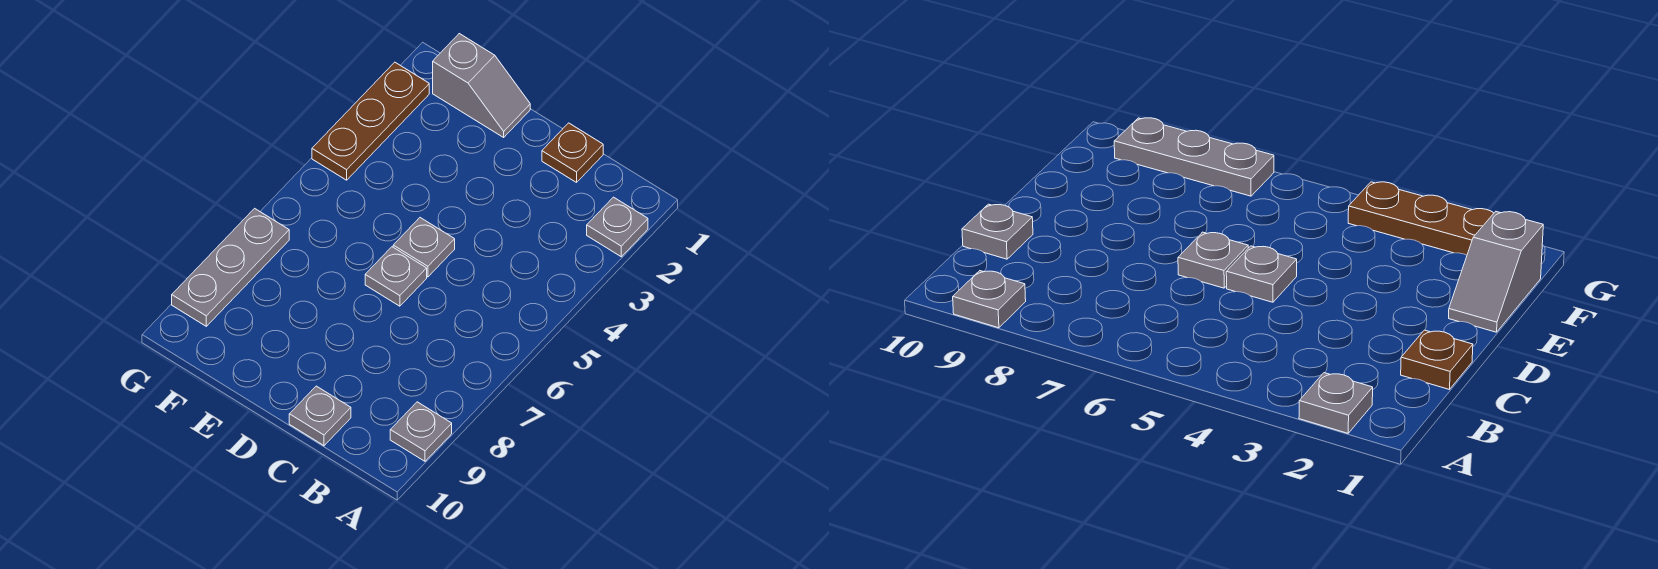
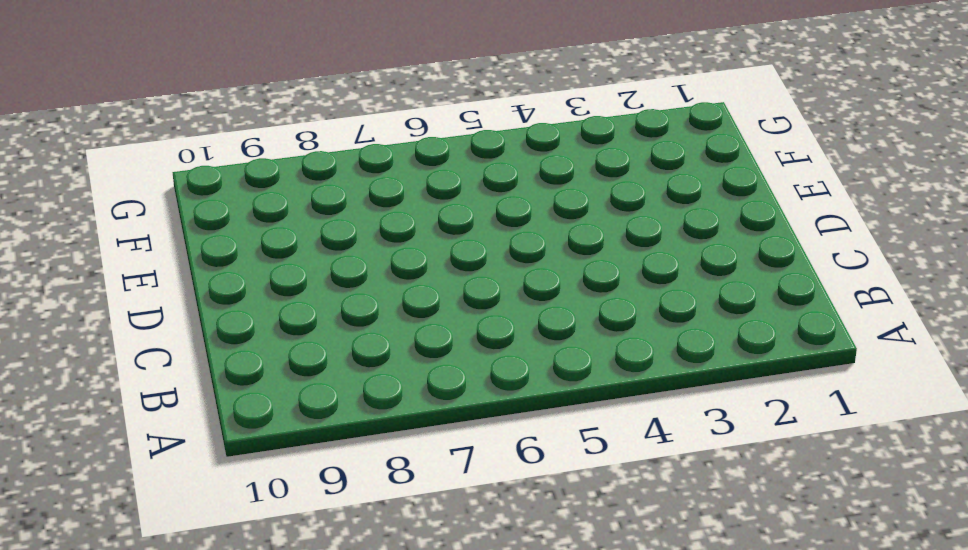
none -> grey plate A2 level 1
none -> grey plate A9 level 1

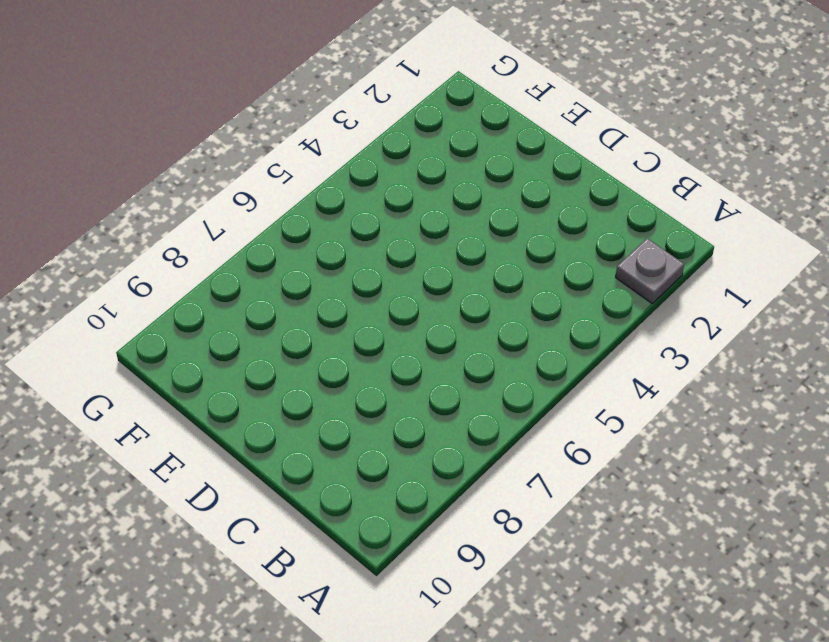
none -> grey plate A9 level 1
none -> brown plate C1 level 1

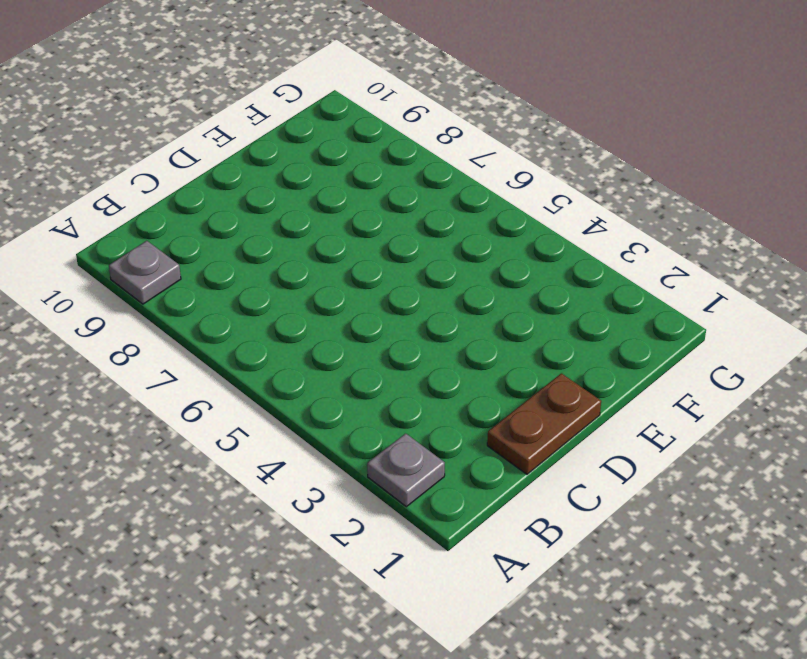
brown plate C1:D1 level 1 -> brown plate C1 level 1
none -> grey plate C10 level 1
none -> grey plate D5 level 1

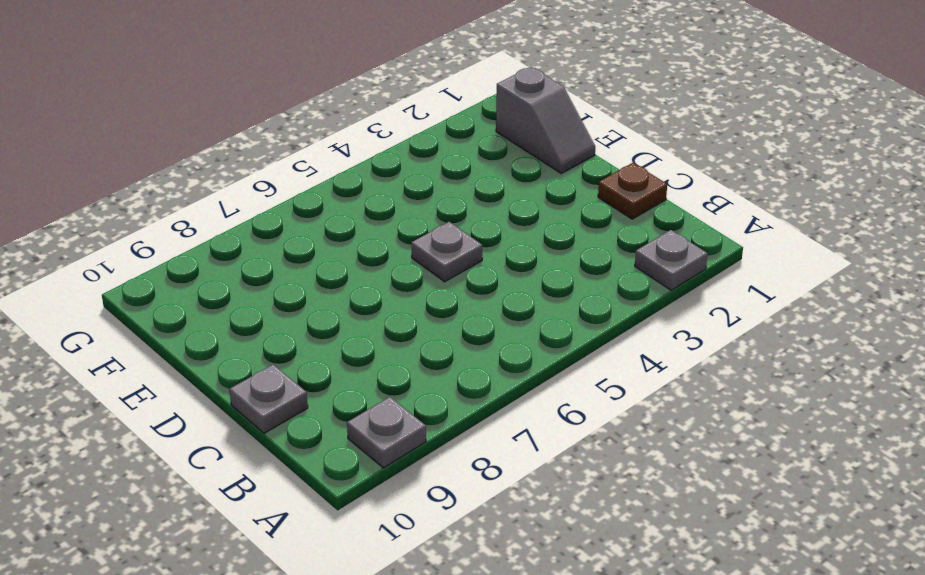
none -> grey plate D6 level 1
none -> brown plate G2:G4 level 1

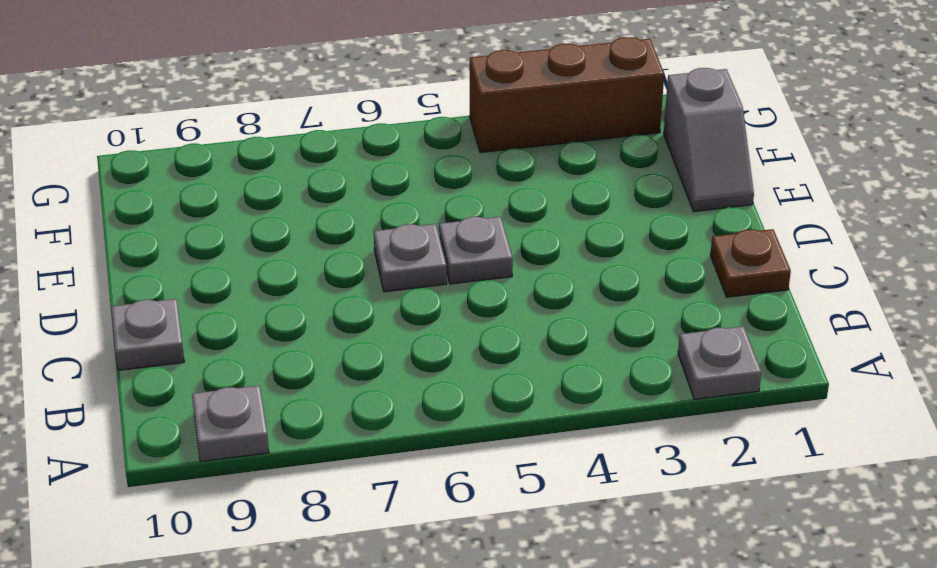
brown brick G2:G4 level 1 -> brown plate G2:G4 level 1
none -> grey plate G7:G9 level 1

